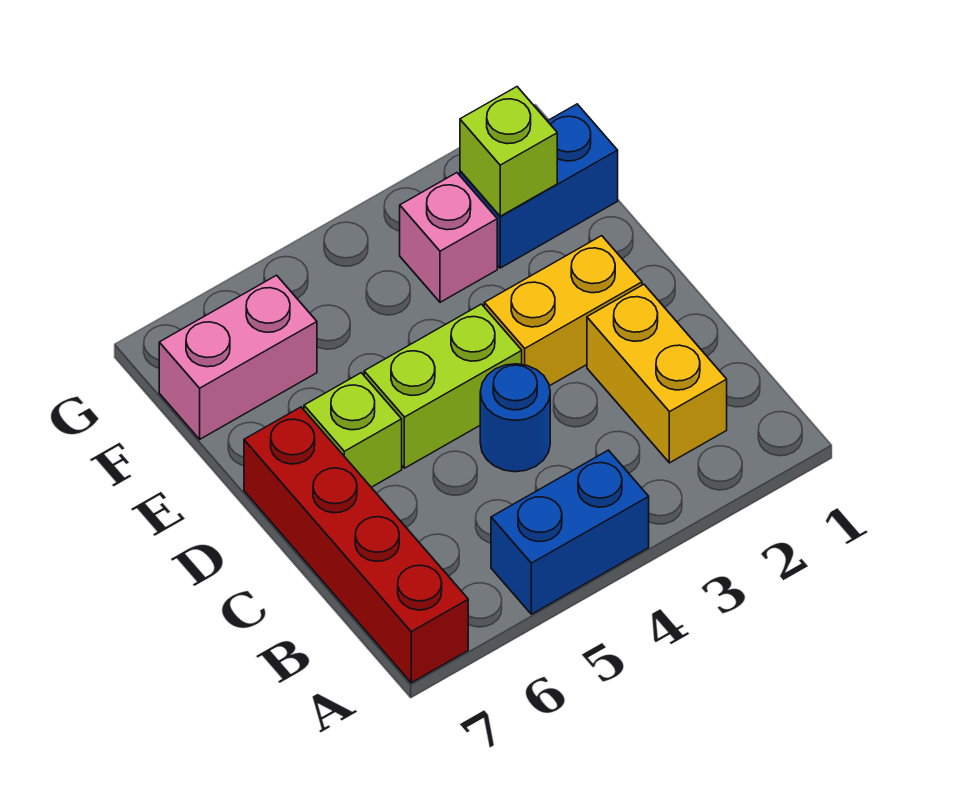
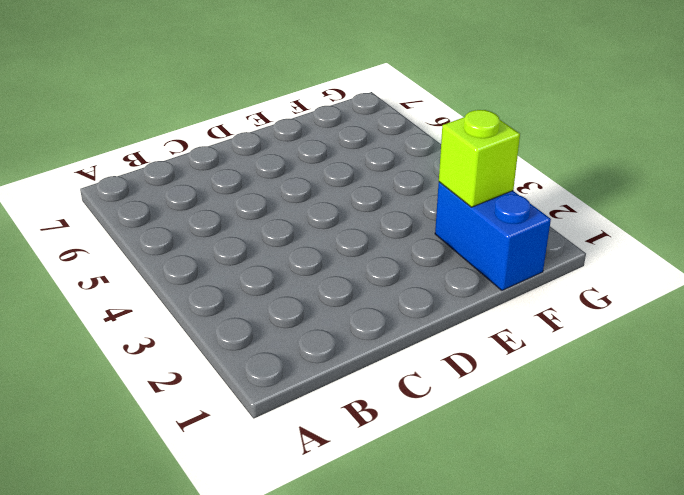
none -> blue brick A4:A5 level 1
none -> red brick A7:D7 level 1

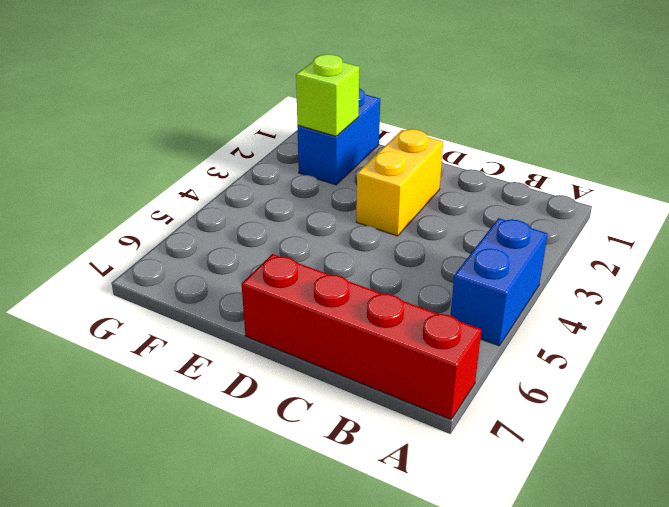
none -> yellow brick B2:C2 level 1
none -> blue round brick C4 level 1

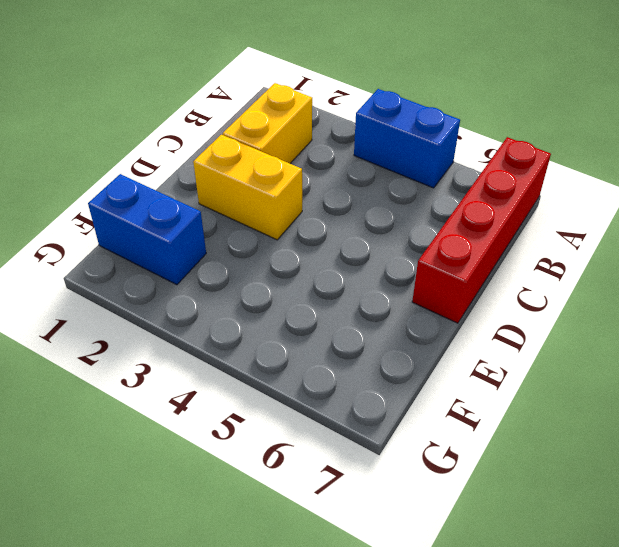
none -> blue round brick C4 level 1
none -> lime brick D4:D5 level 1

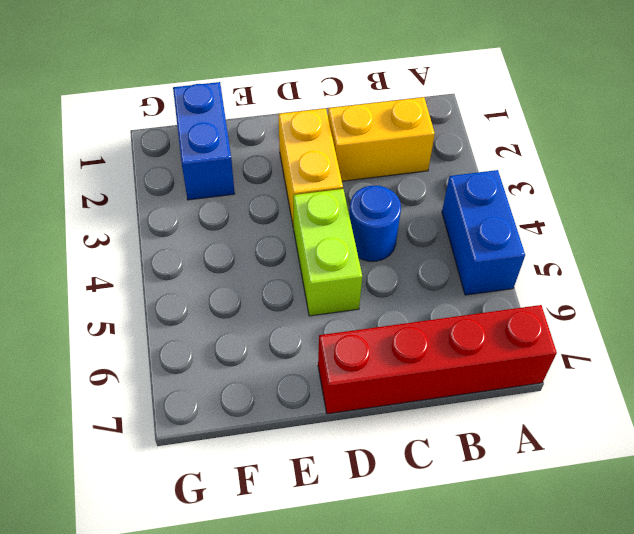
none -> lime brick D6 level 1
none -> pink brick F3 level 1

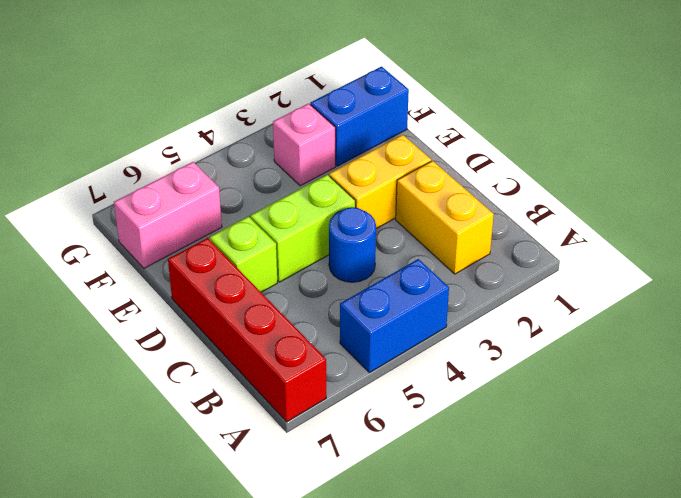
none -> lime brick F2 level 2

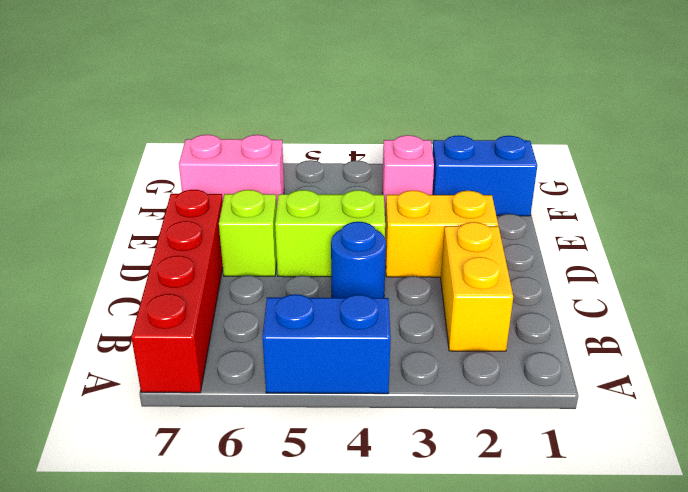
none -> lime brick F2 level 2

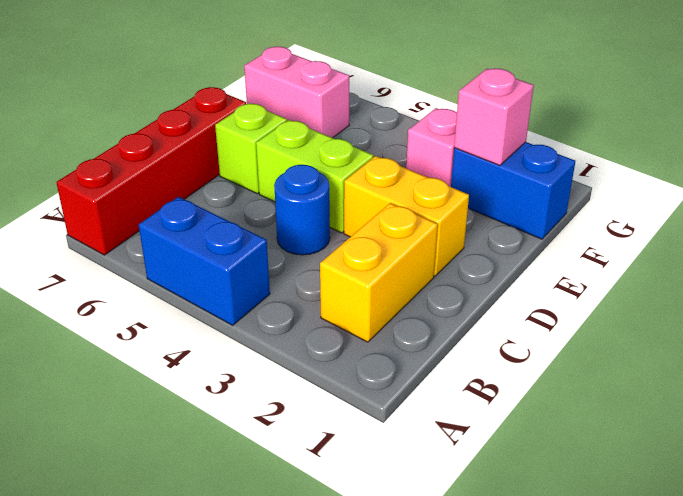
pink brick F2 level 2 -> lime brick F2 level 2

